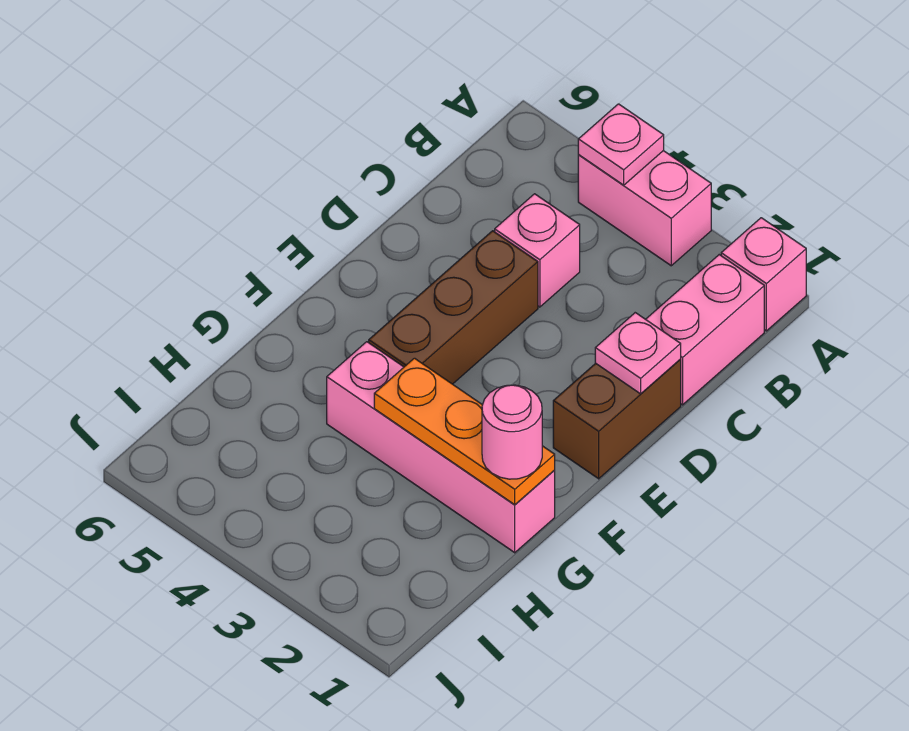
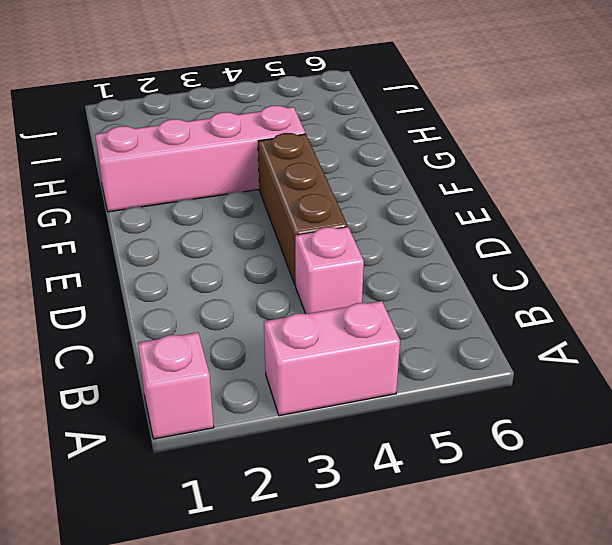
none -> pink brick B1:C1 level 1
none -> brown brick D1:E1 level 1

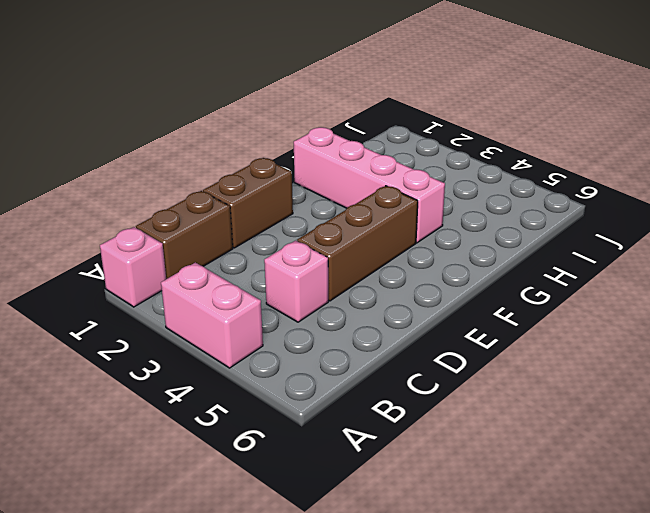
brown brick B1:C1 level 1 -> pink brick B1:C1 level 1
none -> pink plate A4 level 2
none -> pink plate D1 level 2

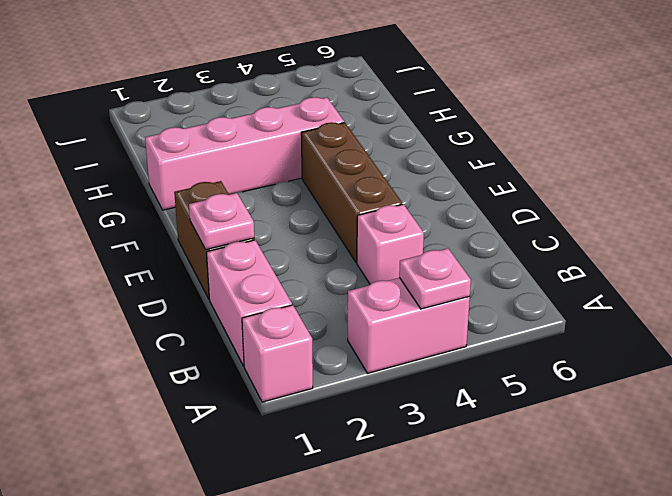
none -> orange plate G1:G3 level 2
none -> pink round brick G1 level 3

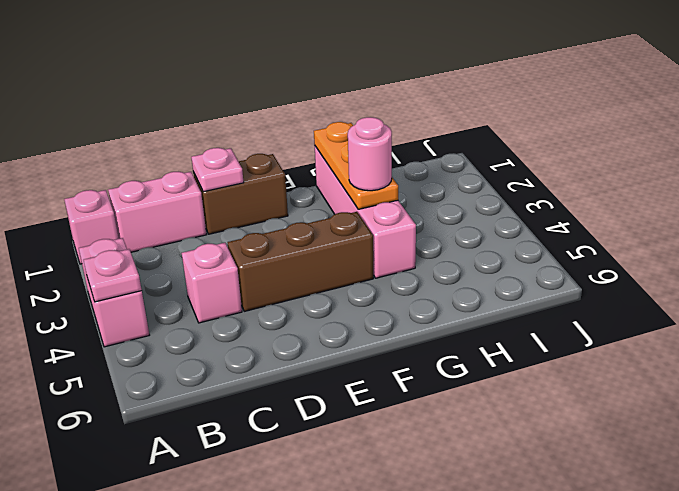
pink round brick G3 level 3 -> pink round brick G1 level 3

